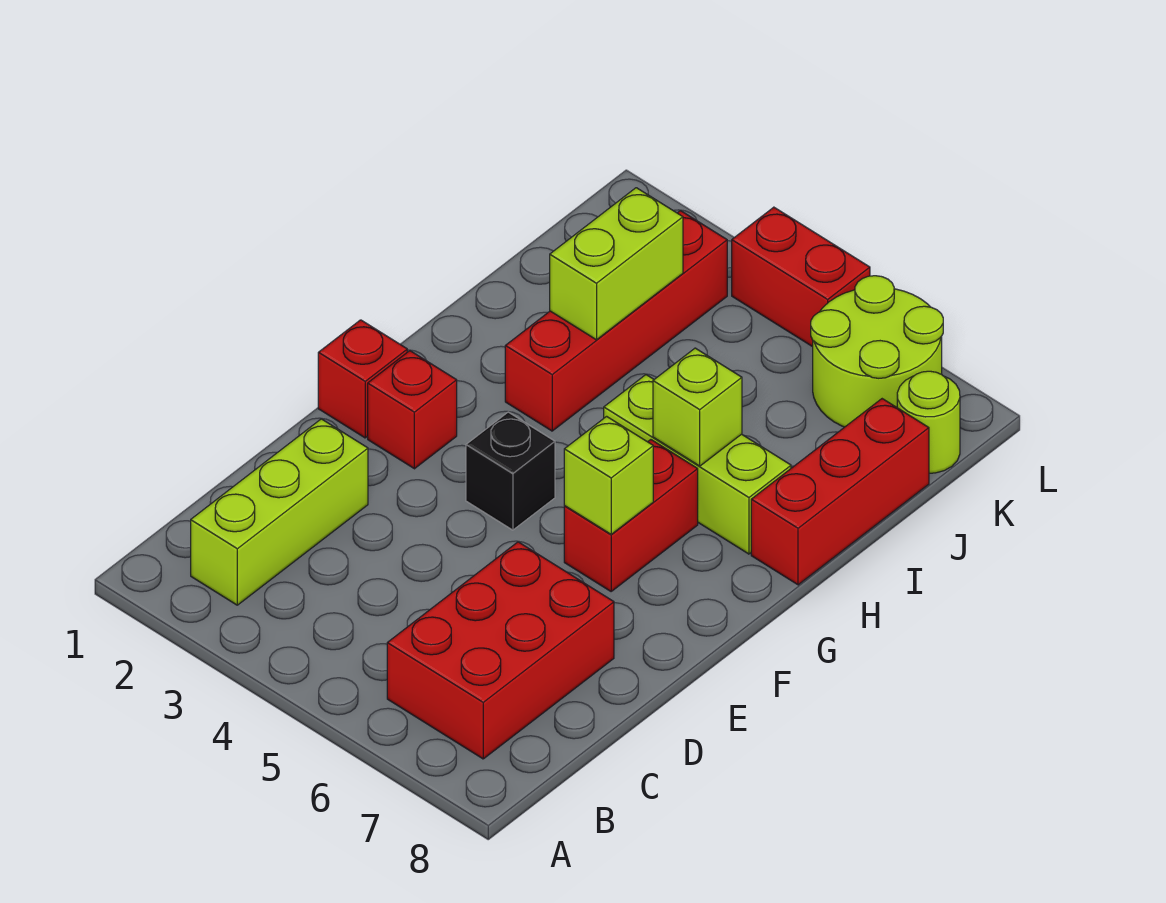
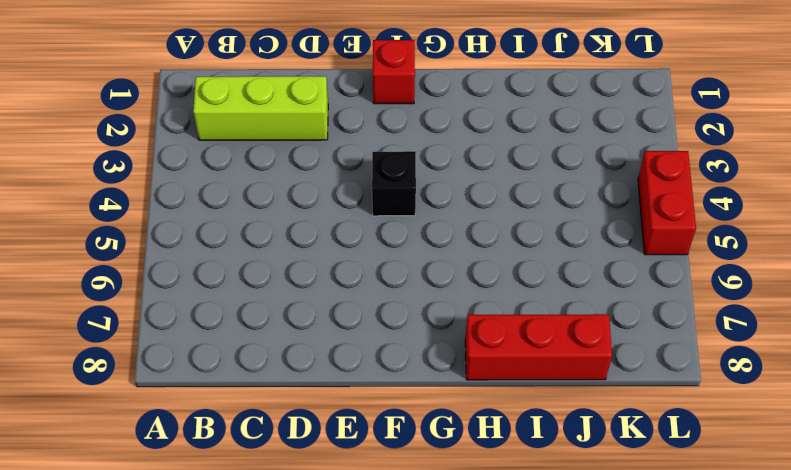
none -> red brick B6:D7 level 1
none -> red brick F2 level 1
none -> red brick F6:G6 level 1

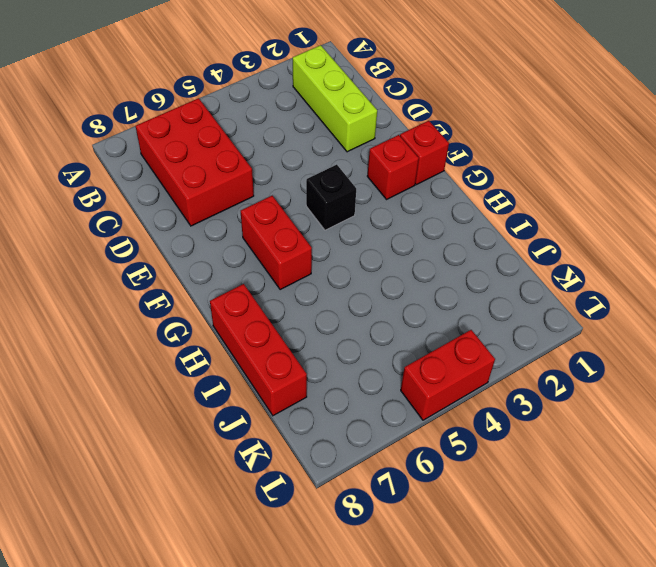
none -> red brick H3:K3 level 1
none -> lime brick H5:H7 level 1
none -> lime round brick K6:L7 level 1

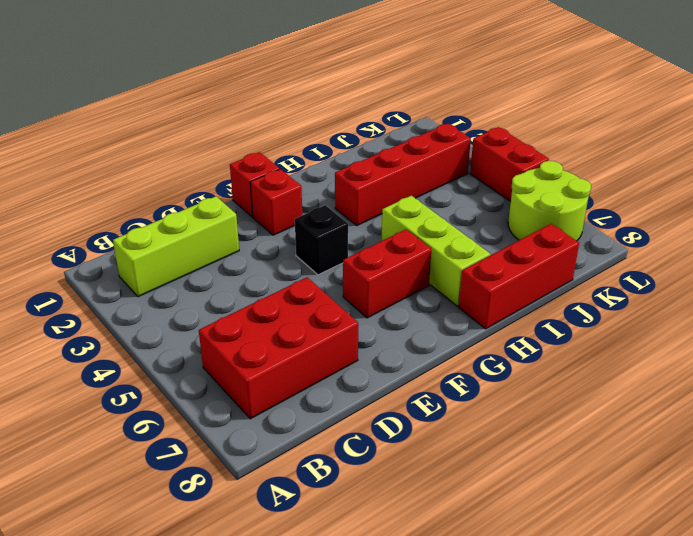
none -> lime round brick K8 level 1
none -> lime brick F6 level 2
none -> lime brick H6 level 2

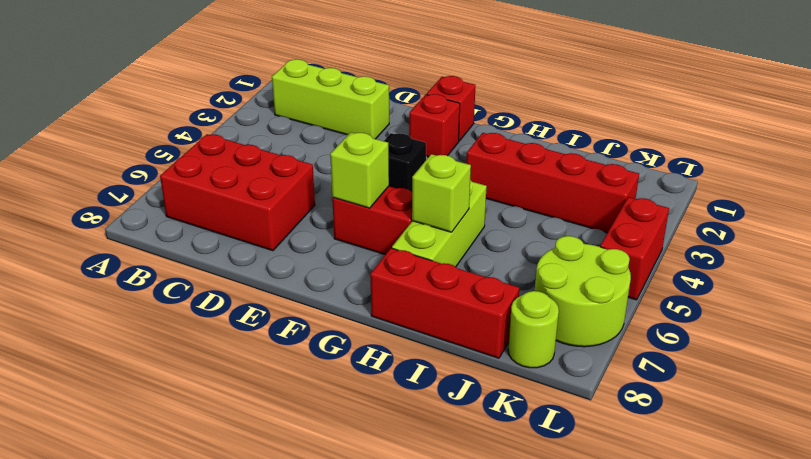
none -> lime brick I3:J3 level 2

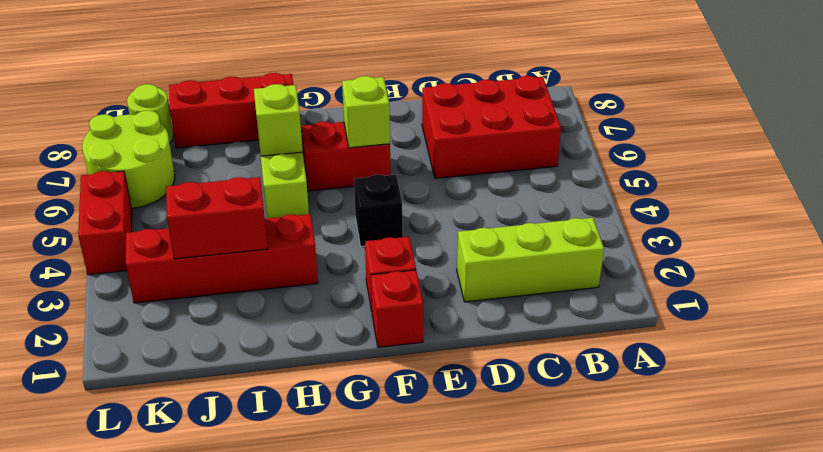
red brick I3:J3 level 2 -> lime brick I3:J3 level 2

